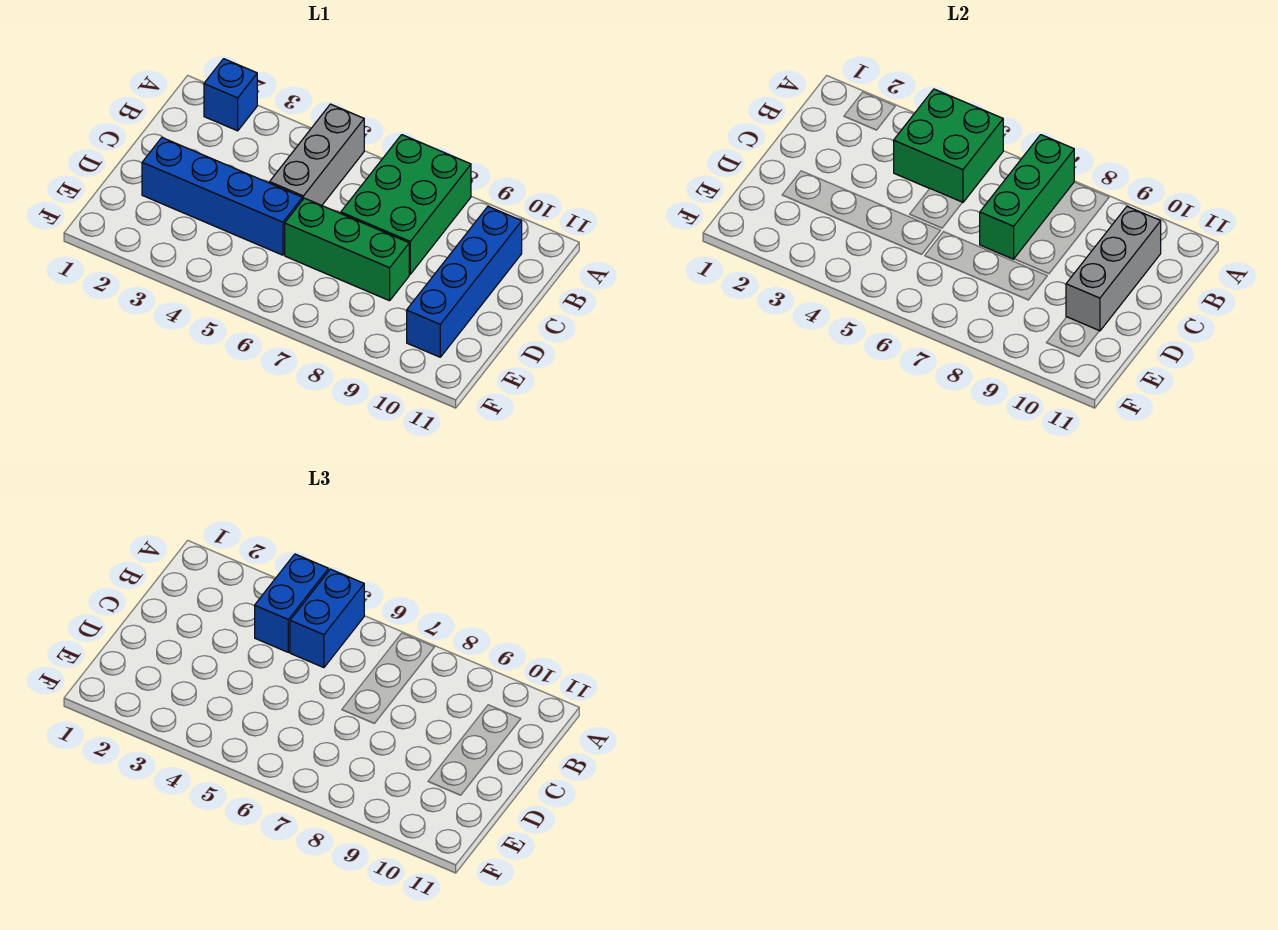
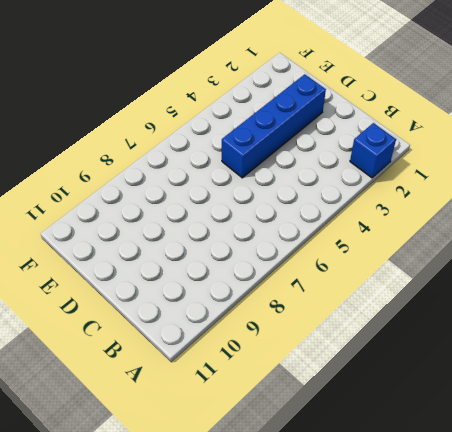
none -> grey brick A5:C5 level 1
none -> green brick A7:C8 level 1

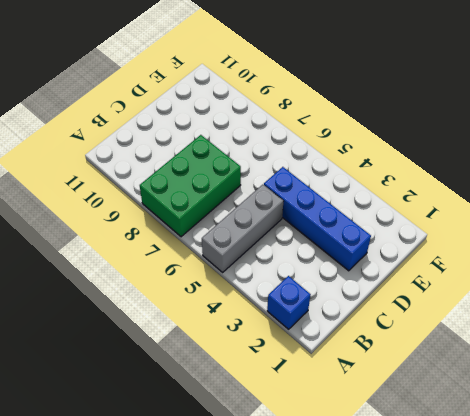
none -> blue brick B10:E10 level 1
none -> green brick D6:D8 level 1

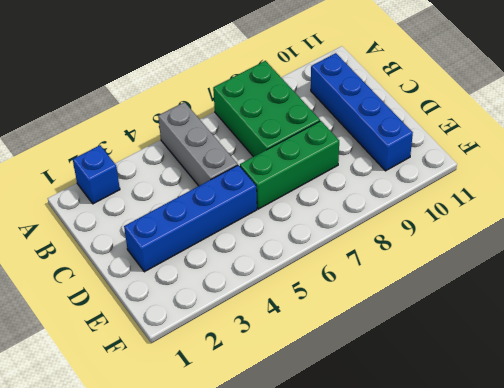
none -> green brick A4:B5 level 2
none -> green brick A7:C7 level 2

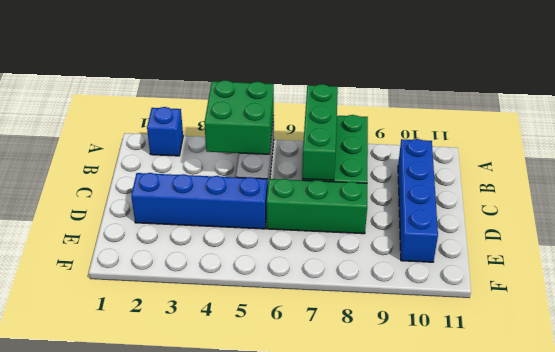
none -> grey brick B10:D10 level 2
none -> blue brick A4:B4 level 3

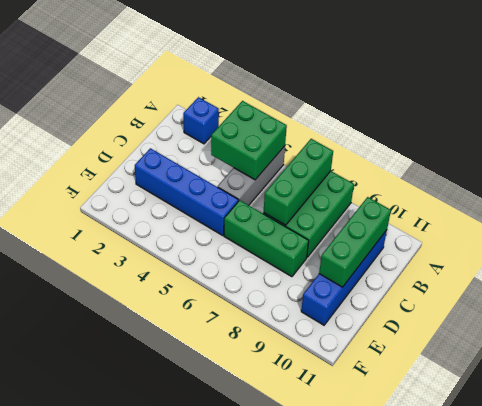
green brick B10:D10 level 2 -> grey brick B10:D10 level 2
none -> blue brick A4:B4 level 3
none -> blue brick A5:B5 level 3

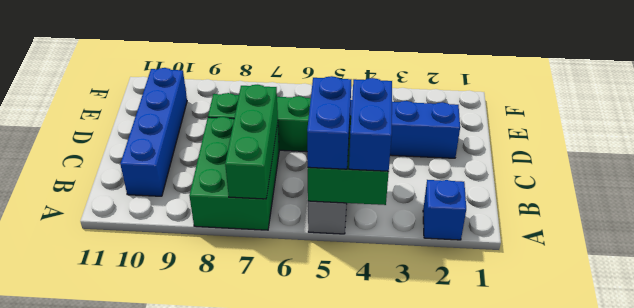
none -> grey brick B10:D10 level 2

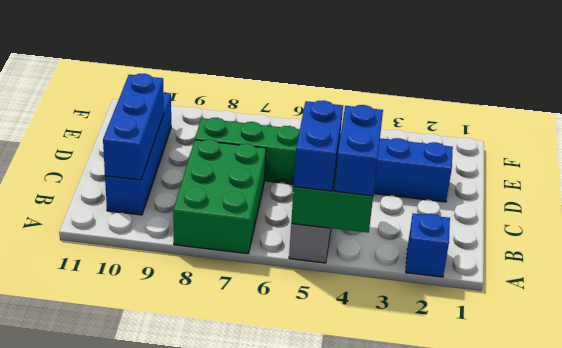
blue brick B10:D10 level 2 -> grey brick B10:D10 level 2
none -> green brick A7:C7 level 2

